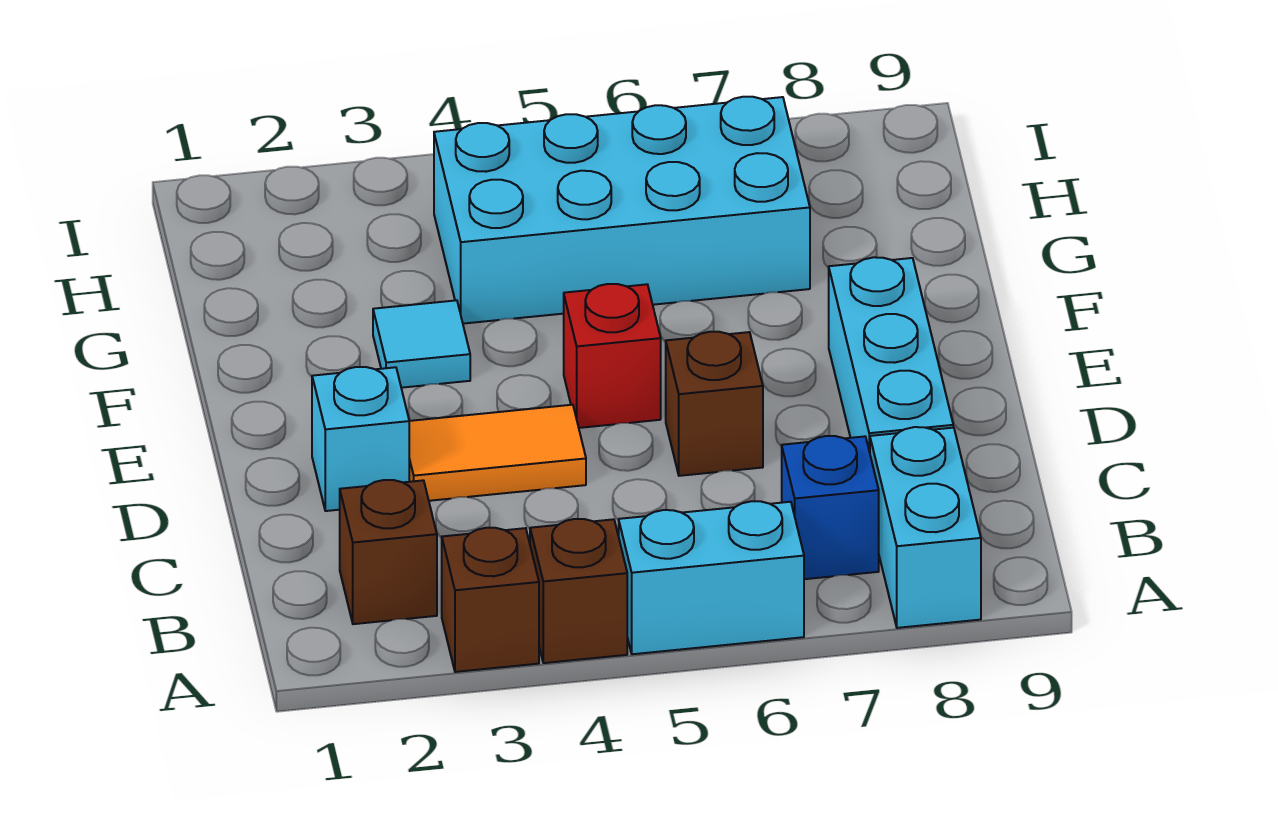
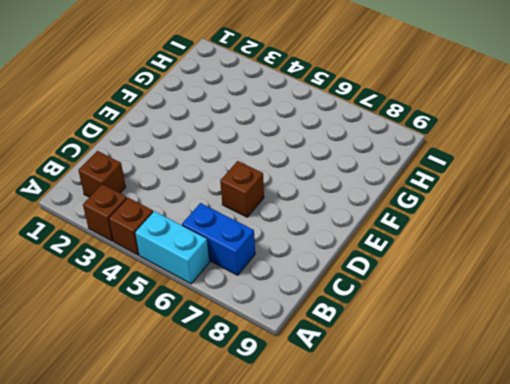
blue brick B6:B7 level 1 -> blue brick B7 level 1
none -> cyan brick A8:B8 level 1
none -> cyan brick C8:E8 level 1
none -> cyan brick D2 level 1

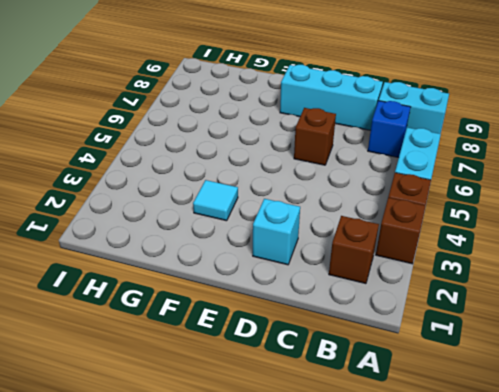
none -> orange tile D3:D4 level 1
none -> red brick E5 level 1
none -> cyan brick G4:H7 level 1

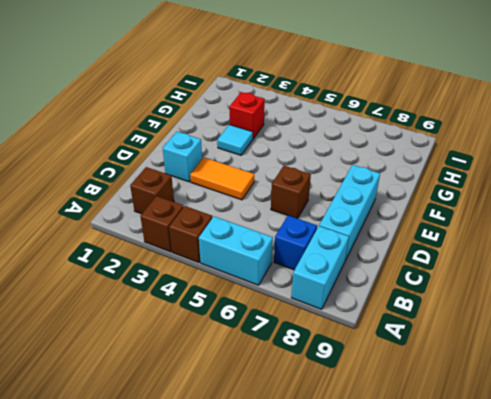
red brick G3 level 1 -> red brick E5 level 1
none -> cyan brick G4:H7 level 1

